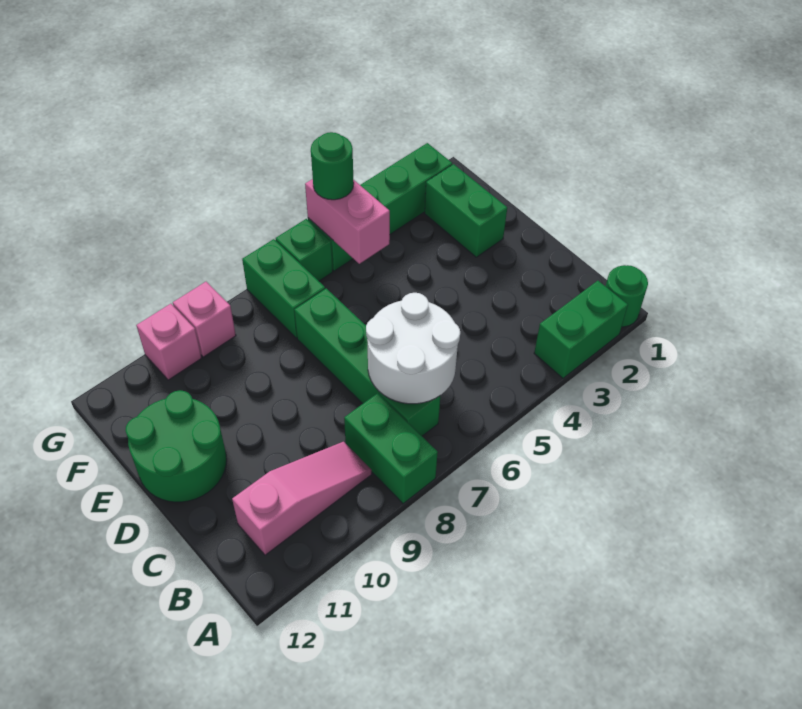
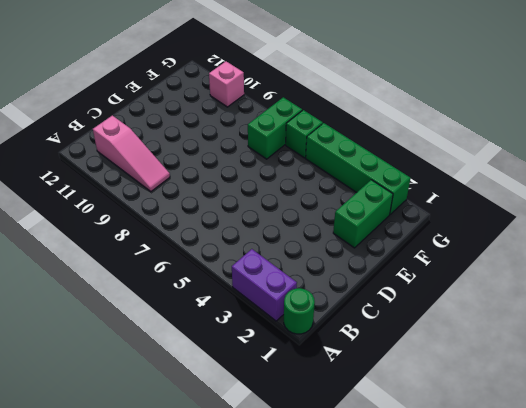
purple brick A2:A3 level 1 -> green brick A2:A3 level 1
none -> green brick A8:B8 level 1
none -> green brick B7:E7 level 1
none -> green round brick D11:E12 level 1

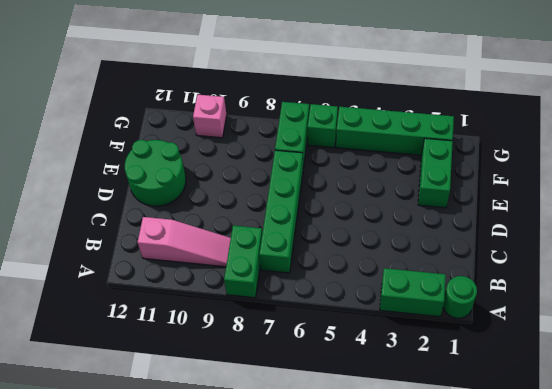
none -> pink brick G9 level 1
none -> white round brick B6:C7 level 2
none -> pink brick F5:G5 level 2

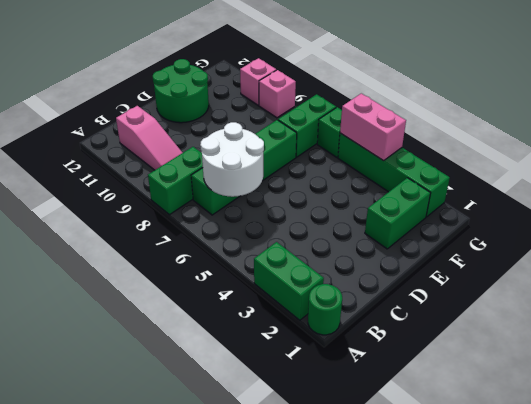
pink brick G4:G5 level 2 -> pink brick F5:G5 level 2
none -> green round brick G5 level 3

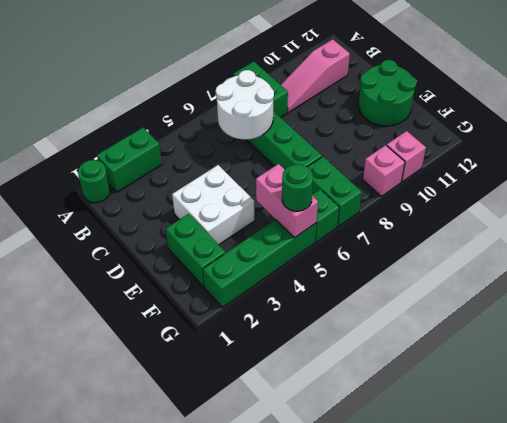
white brick D3:E4 level 1 -> none

